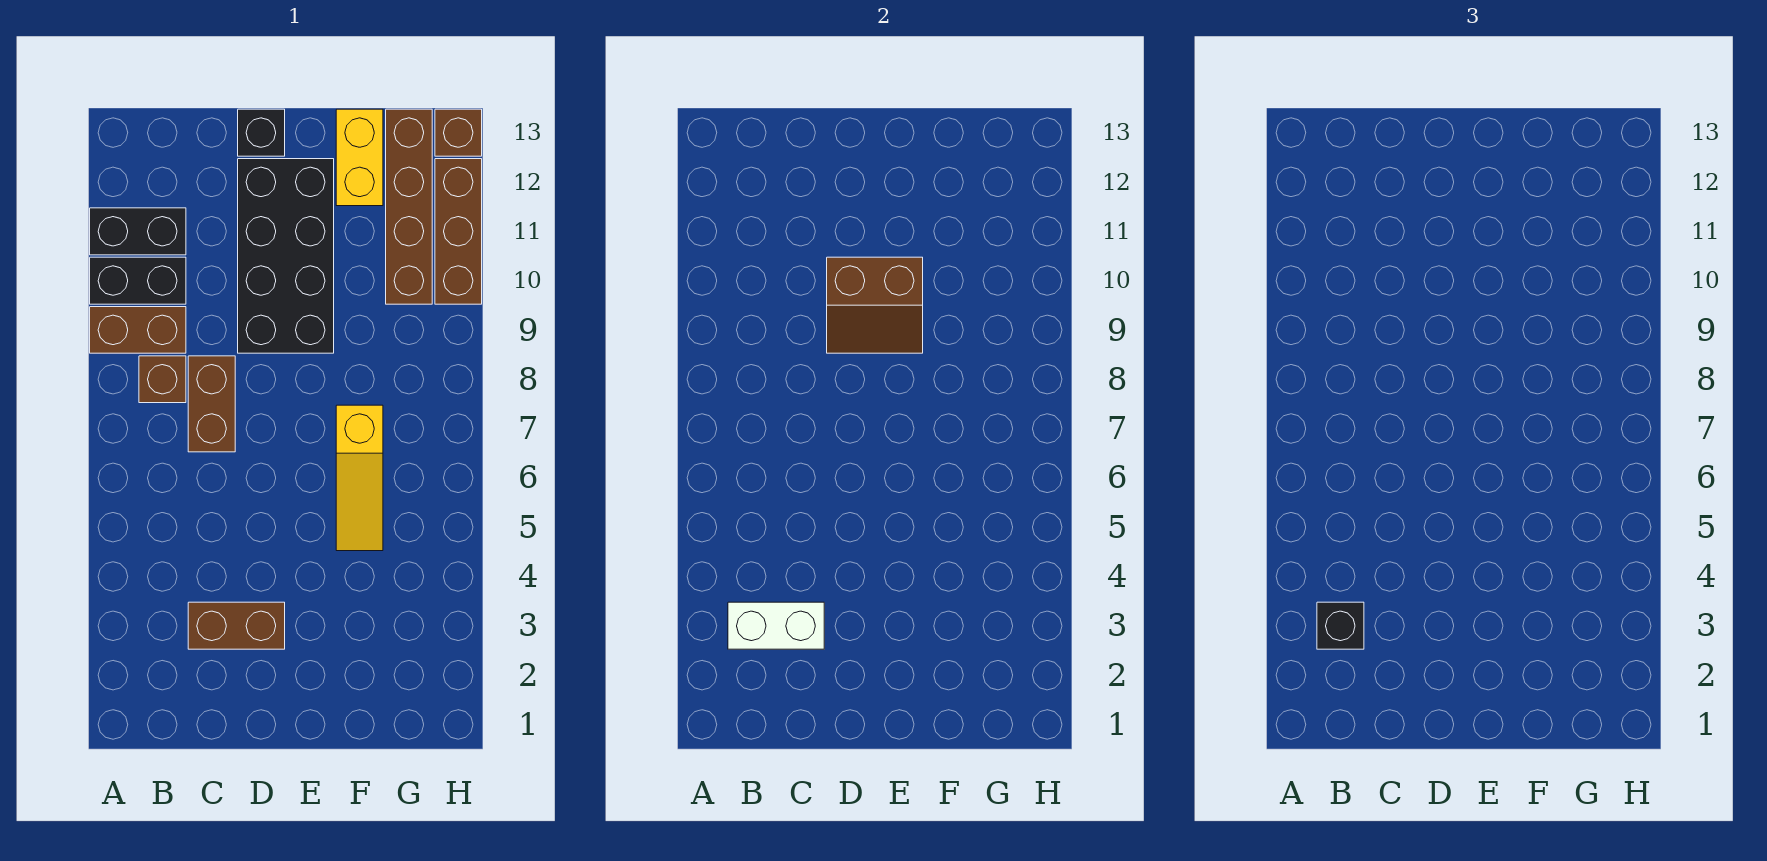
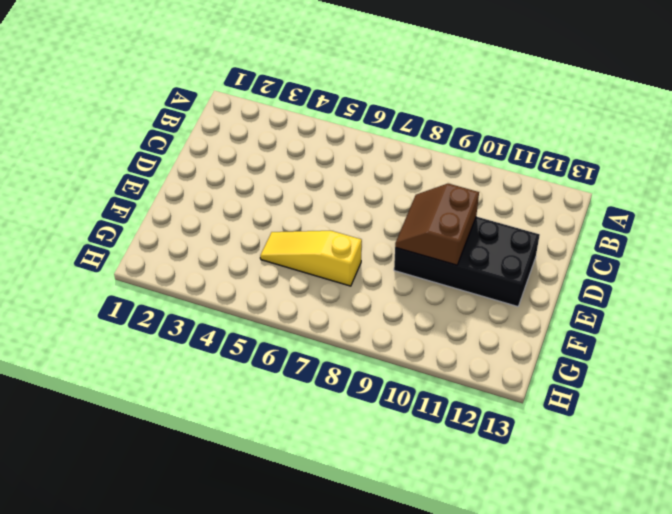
none -> brown brick A9:B9 level 1
none -> black brick A10:B10 level 1
none -> black brick A11:B11 level 1

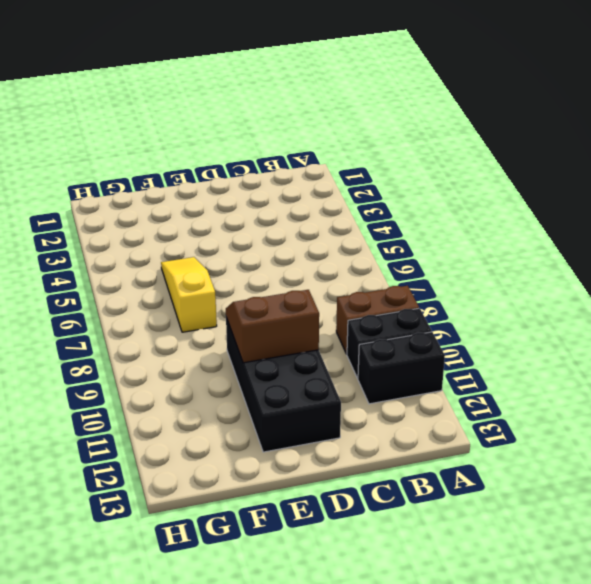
none -> brown brick B8 level 1
none -> brown brick C3:D3 level 1
none -> brown brick C7:C8 level 1

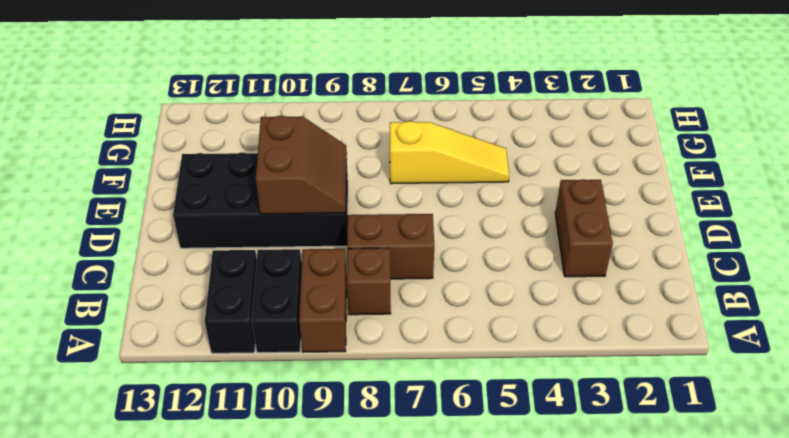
none -> black brick D13 level 1
none -> yellow brick F12:F13 level 1
none -> brown brick G10:G13 level 1

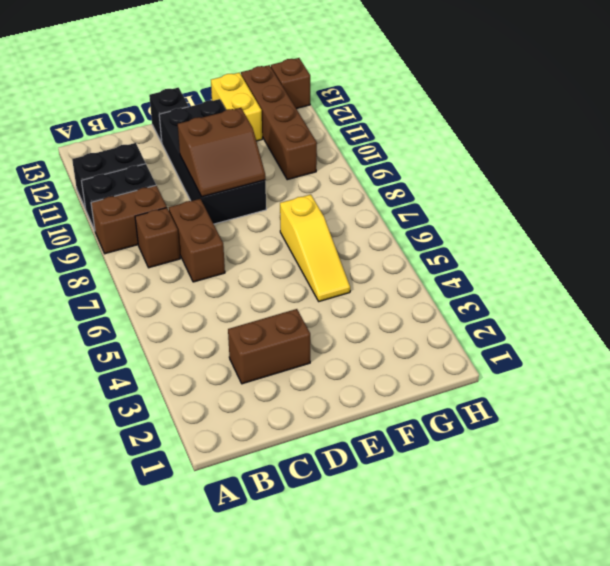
none -> brown brick H10:H12 level 1
none -> white brick B3:C3 level 2
none -> black brick B3 level 3

